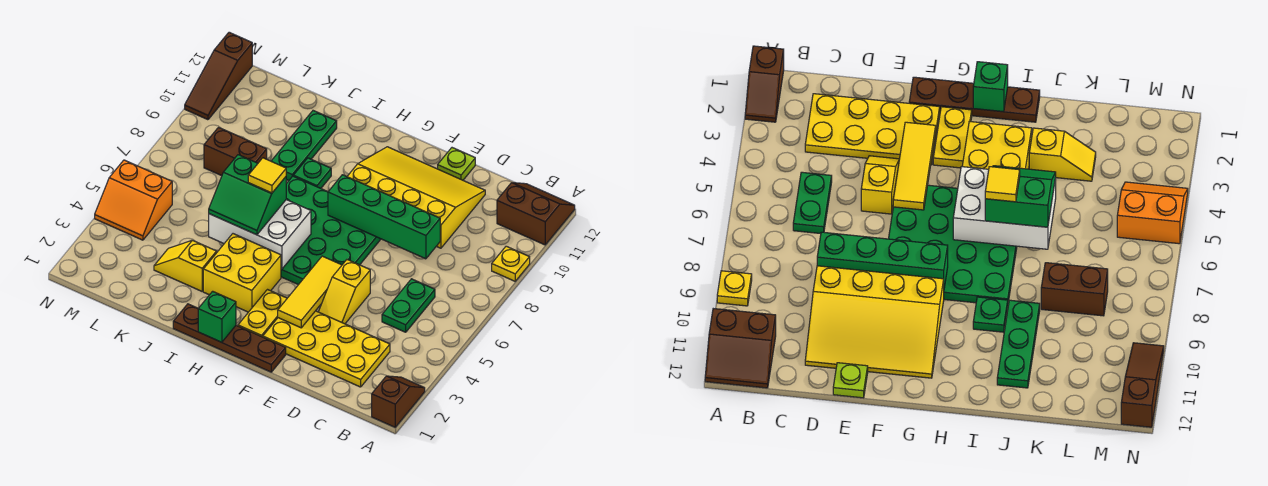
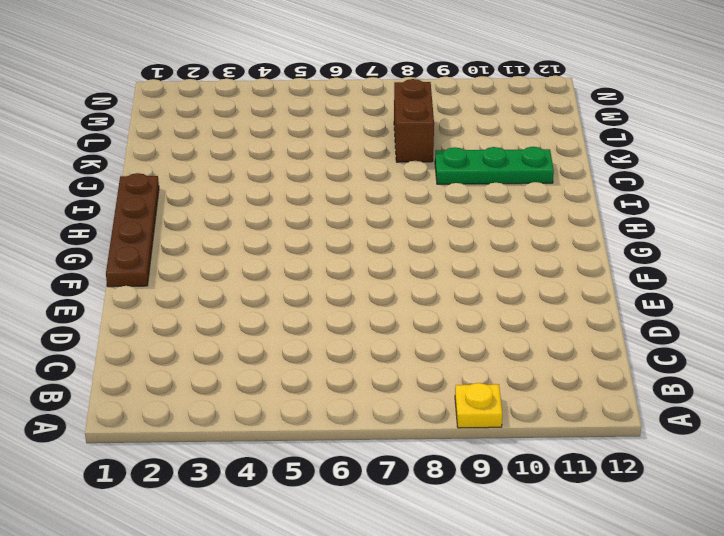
none -> brown slope A1:A2 level 1 top 1
none -> brown slope A11:B12 level 1 top 11
none -> yellow plate C2:F3 level 1

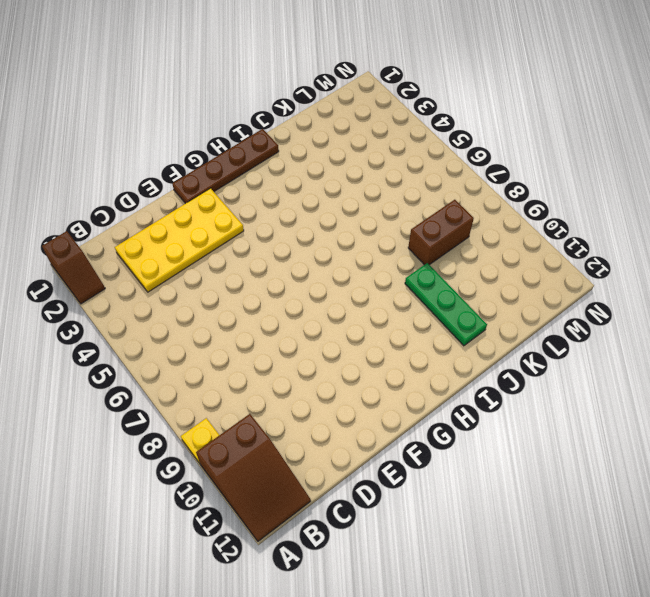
brown slope A10:B12 level 1 top 10 -> brown slope A11:B12 level 1 top 11
none -> green plate C5:C6 level 1
none -> yellow slope D9:G11 level 1 top 9
none -> yellow slope E4:E5 level 1 top 5

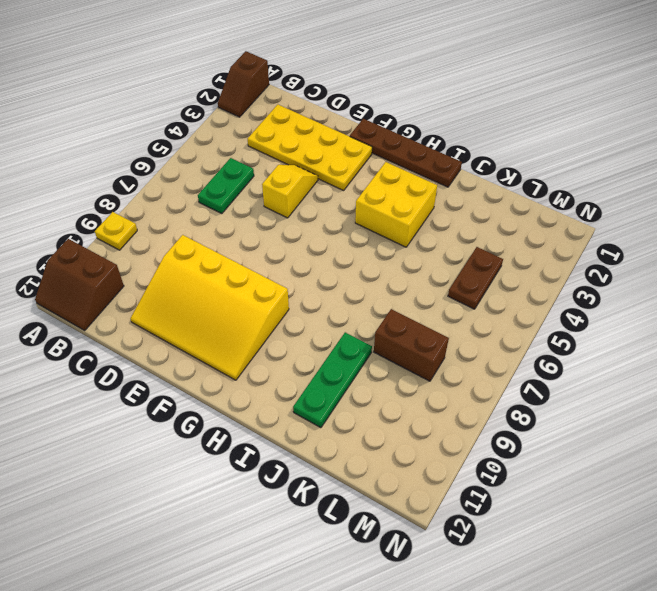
brown plate L4:L5 level 1 -> none
none -> lime plate E12 level 1
none -> green plate F5:I8 level 1
none -> yellow plate G2:G3 level 1

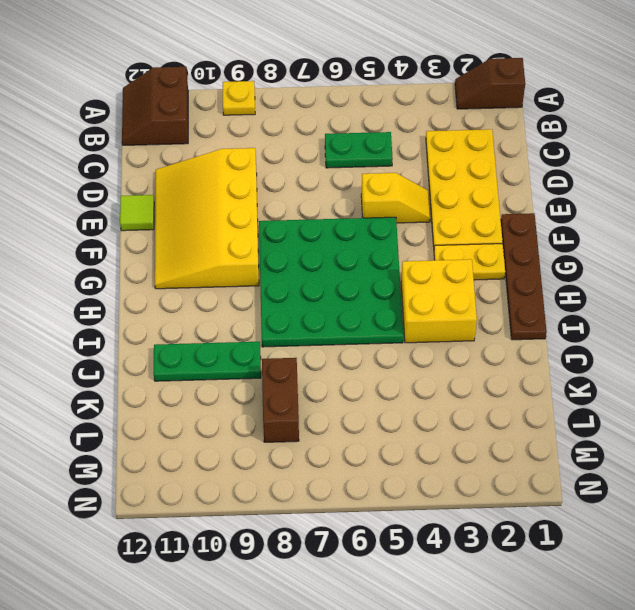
lime tile E12 level 1 -> lime plate E12 level 1
none -> green plate I9 level 1
none -> yellow slope J3:K3 level 1 top J
none -> orange slope M4:N5 level 1 top 5

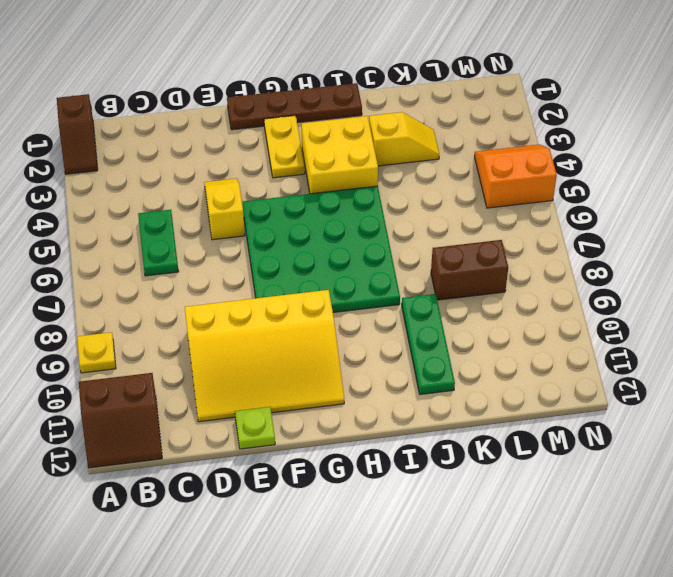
none -> yellow plate C2:F3 level 1
none -> green plate I9 level 1
none -> brown slope N10:N12 level 1 top 12

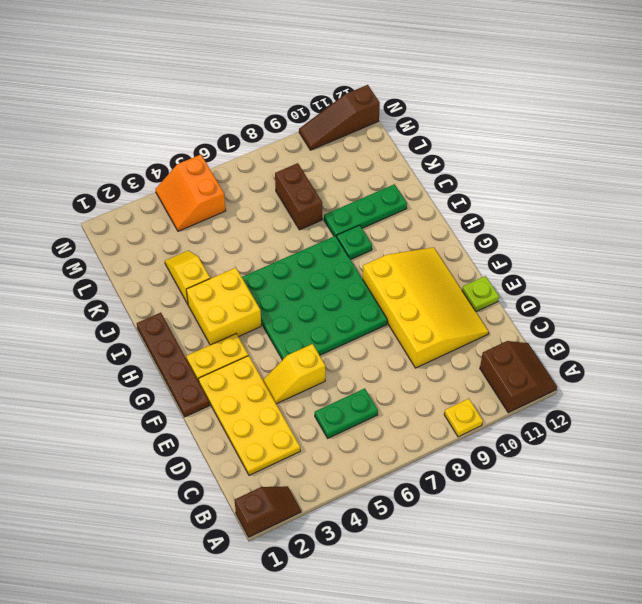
none -> green brick D8:G8 level 2
none -> yellow tile F3:F5 level 2
none -> green brick H1 level 2

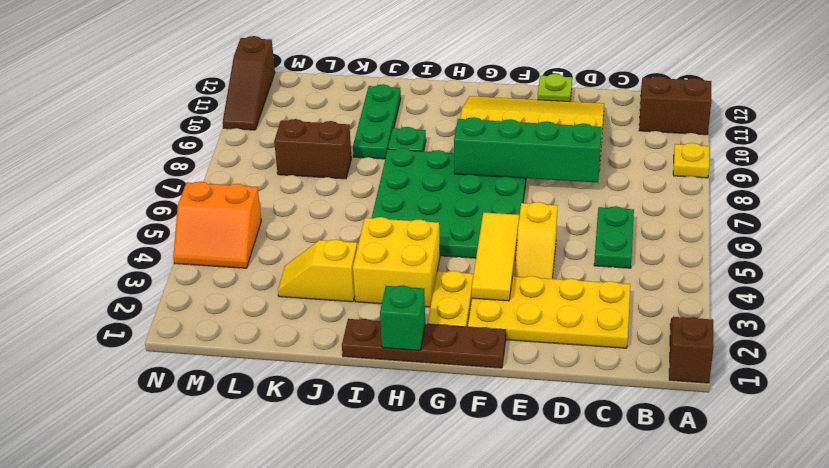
none -> white brick H5:J6 level 2
none -> green slope I5:J6 level 3 top 6
none -> yellow tile I6 level 4

